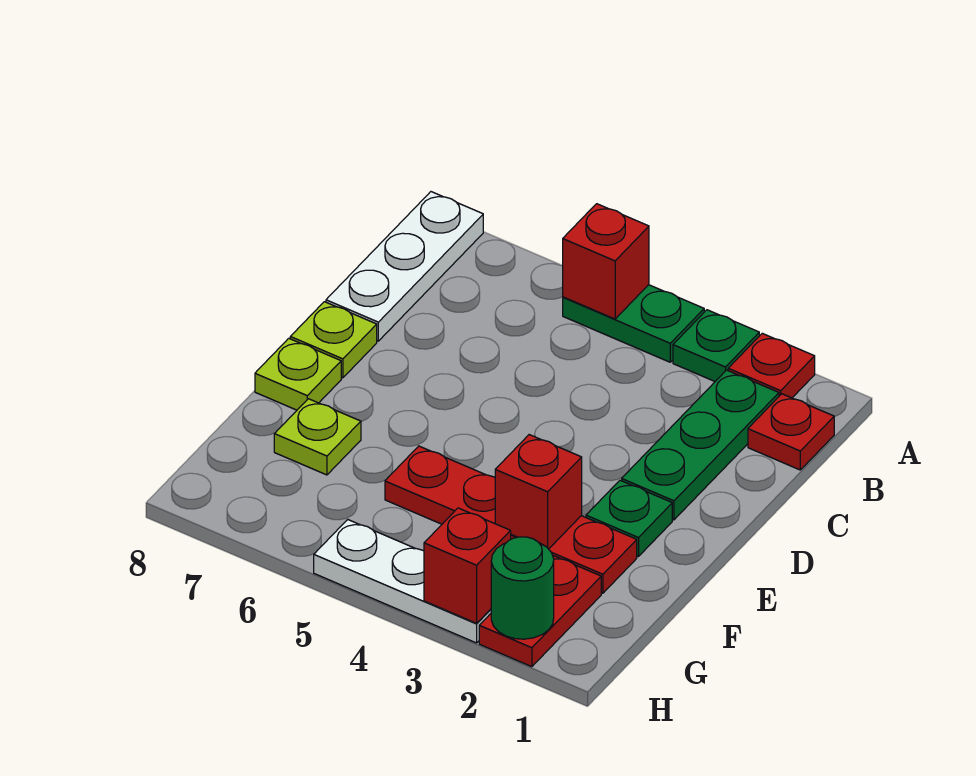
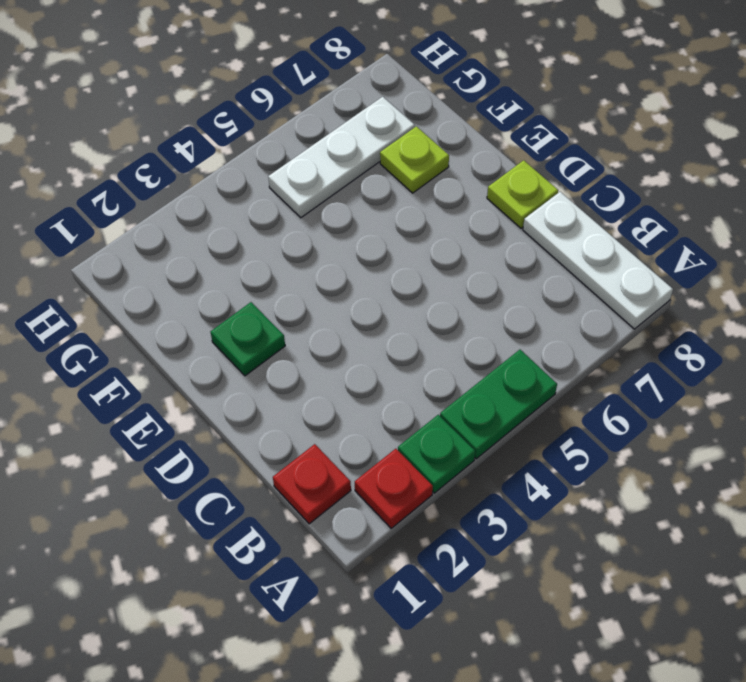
white plate G5:G7 level 1 -> white plate H3:H5 level 1
none -> green plate B2:D2 level 1
none -> lime plate E8 level 1
none -> red plate F2:F5 level 1

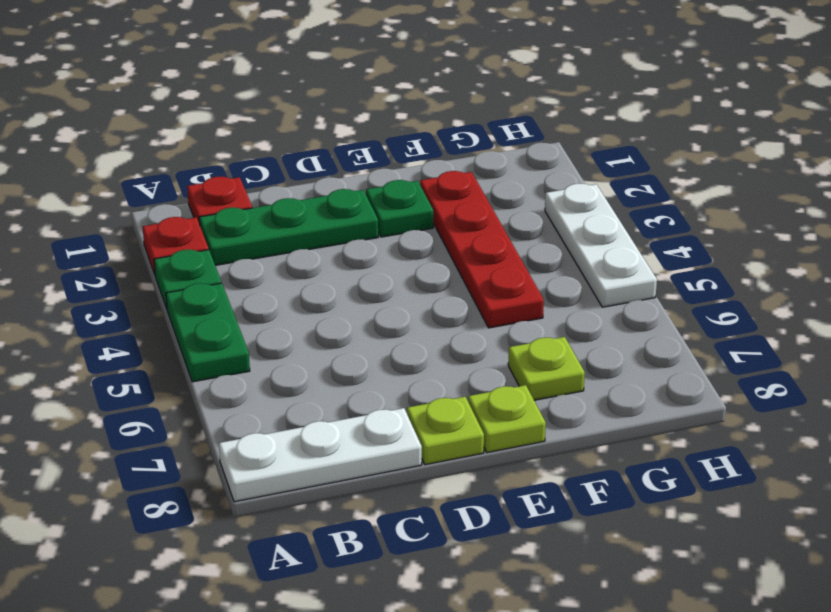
none -> red plate G2:H2 level 1
none -> red brick A5 level 2
none -> red brick F3 level 2

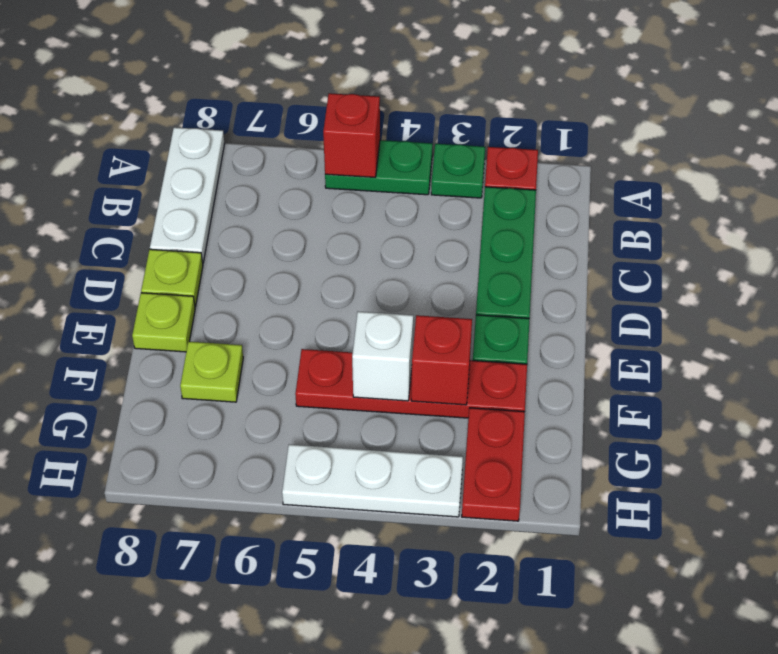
white brick F4 level 2 -> none
none -> red plate B1 level 1
none -> green round brick H2 level 2
none -> red brick H3 level 2

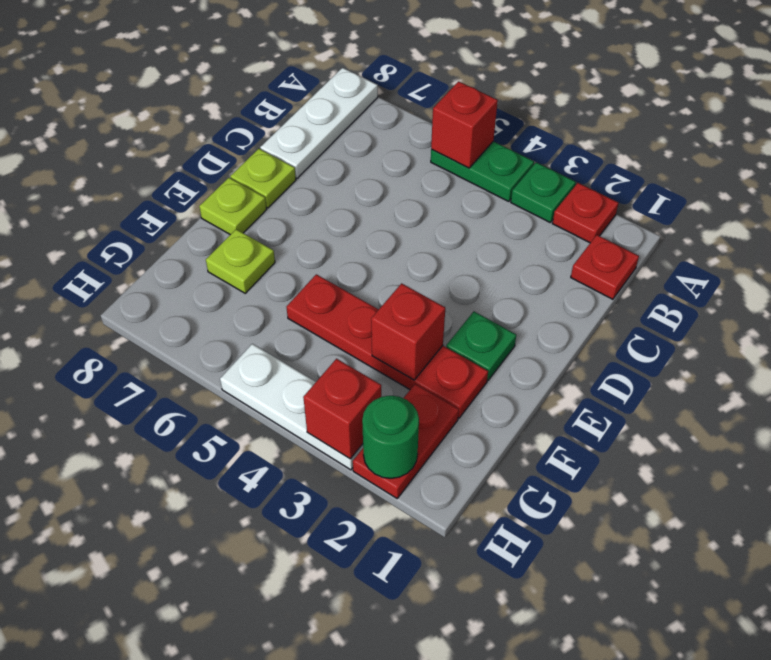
none -> green plate B2:D2 level 1

